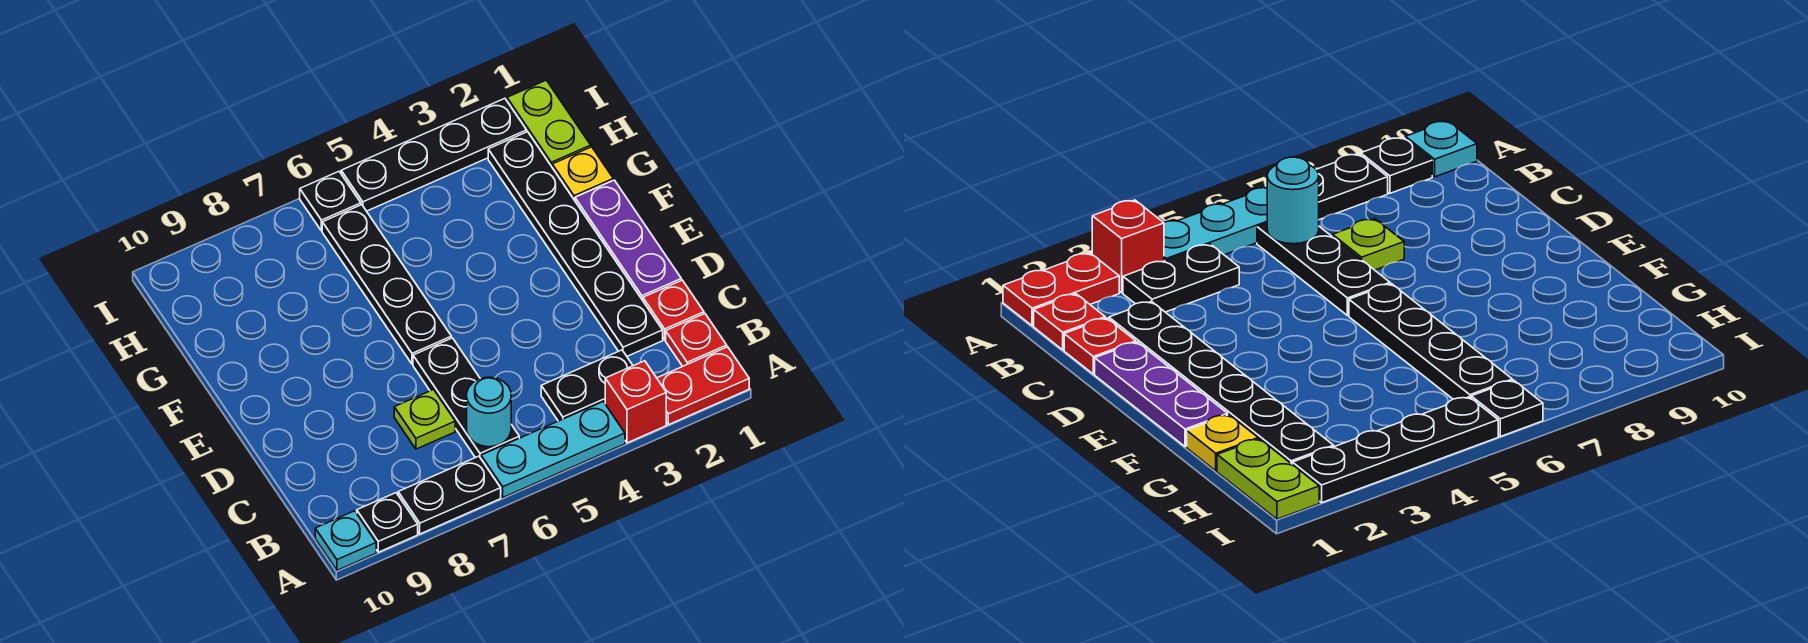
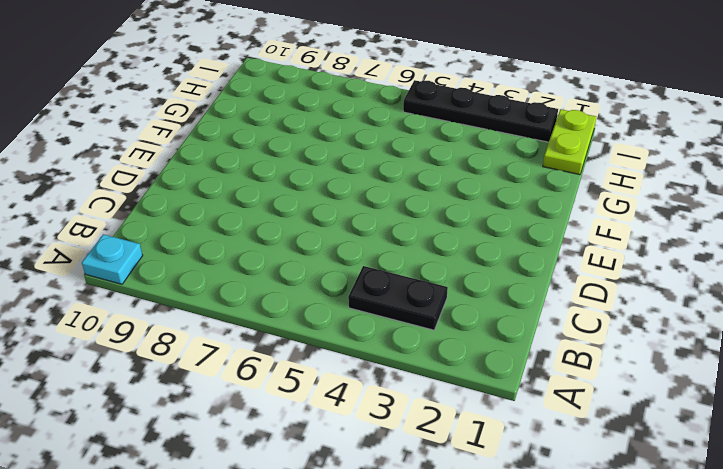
none -> red plate A1:A2 level 1
none -> red brick A3 level 1
none -> cyan plate A4:A6 level 1

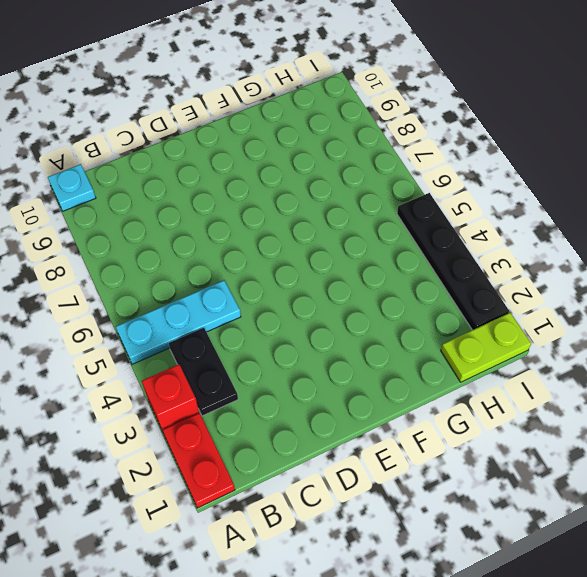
cyan plate A5:C5 level 1 -> cyan plate A4:A6 level 1
none -> black plate A7:A8 level 1
none -> black plate A9 level 1
none -> red plate B1 level 1

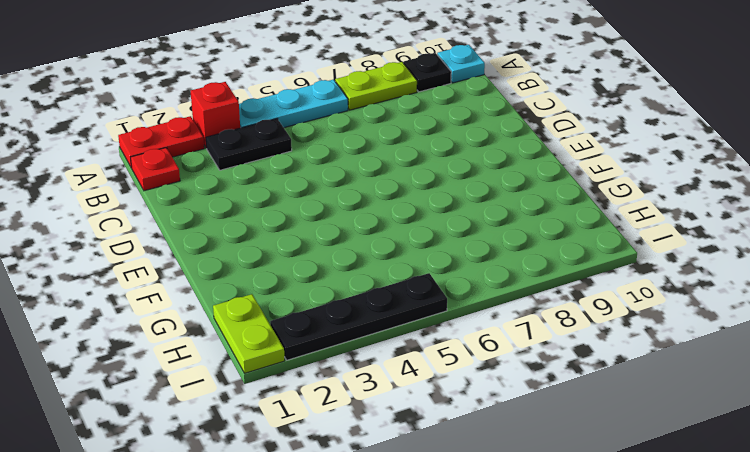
lime plate A7:A8 level 1 -> black plate A7:A8 level 1
none -> black plate B6:D6 level 1
none -> red plate C1 level 1
none -> black plate C2:H2 level 1

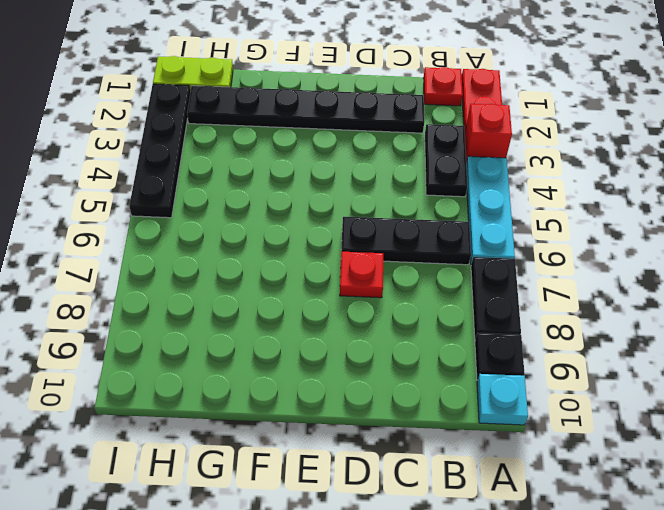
red plate D7 level 1 -> red plate C1 level 1
none -> lime plate C7 level 1
none -> purple plate D1:F1 level 1
none -> black plate E6:H6 level 1

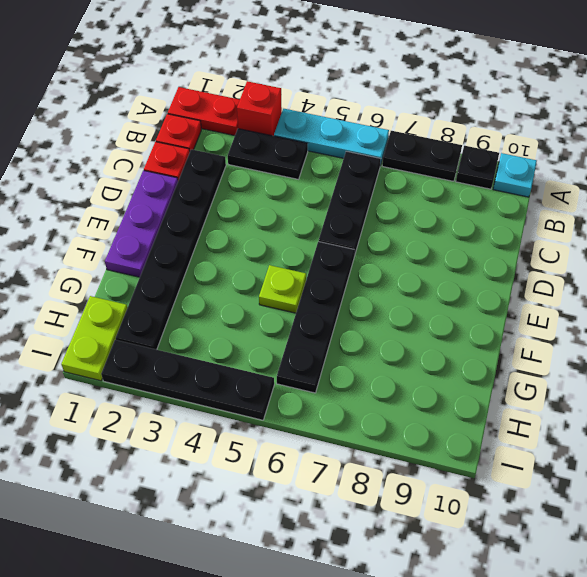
lime plate F5 level 1 -> lime plate C7 level 1
none -> yellow plate G1 level 1
none -> black plate I6 level 1
none -> cyan round brick B6 level 2

